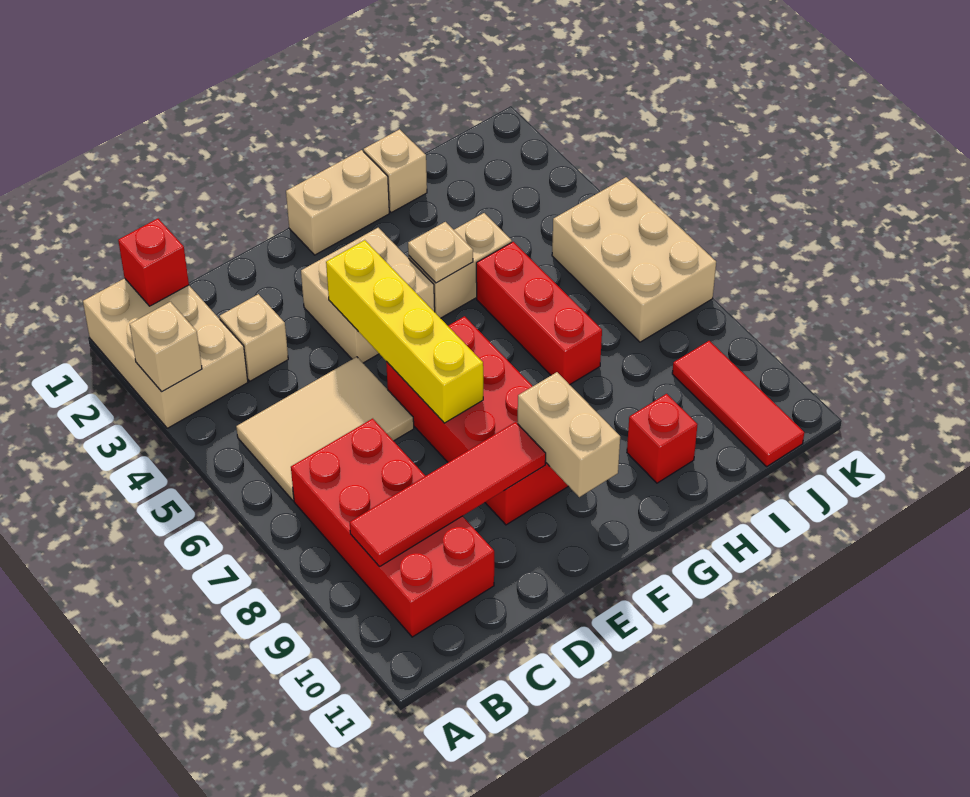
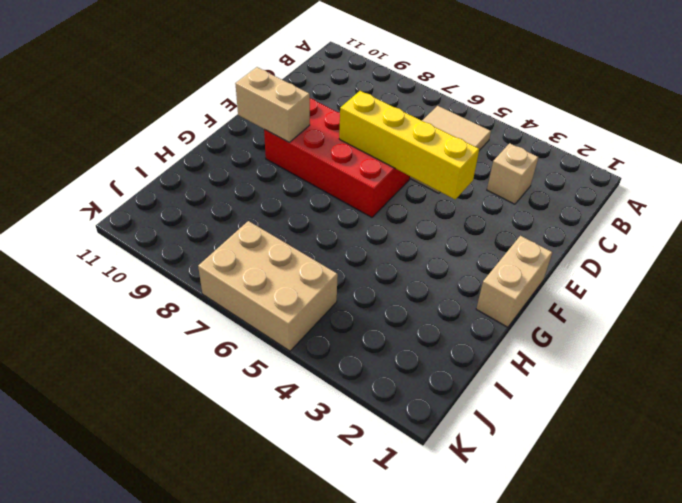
none -> tan brick A1:B3 level 1
none -> red brick B7:C10 level 1
none -> tan brick E3:F4 level 1

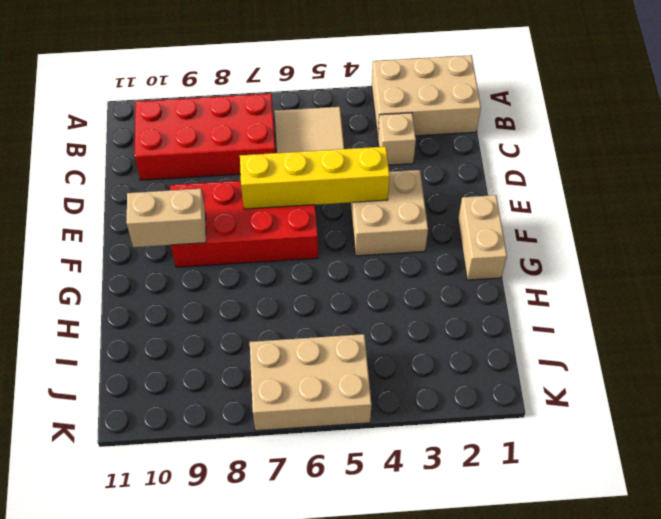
none -> tan brick G4:H4 level 1
none -> tan brick H1 level 1
none -> red brick H5:H7 level 1

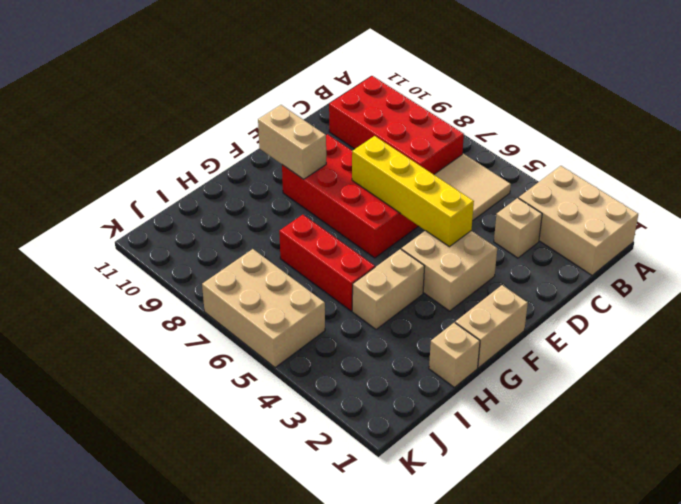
none -> red brick H10 level 1
none -> red tile J9:J11 level 1
none -> tan brick A3 level 2

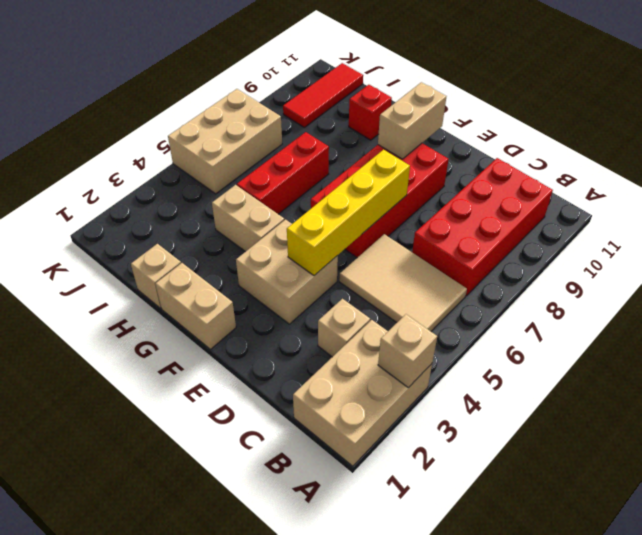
none -> red brick B1 level 2
none -> red tile B9:E9 level 2
none -> tan plate G4 level 2

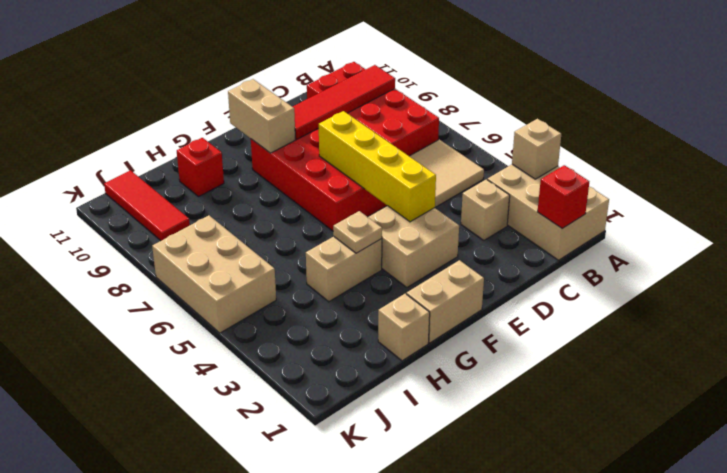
none -> red brick H5:H7 level 1

